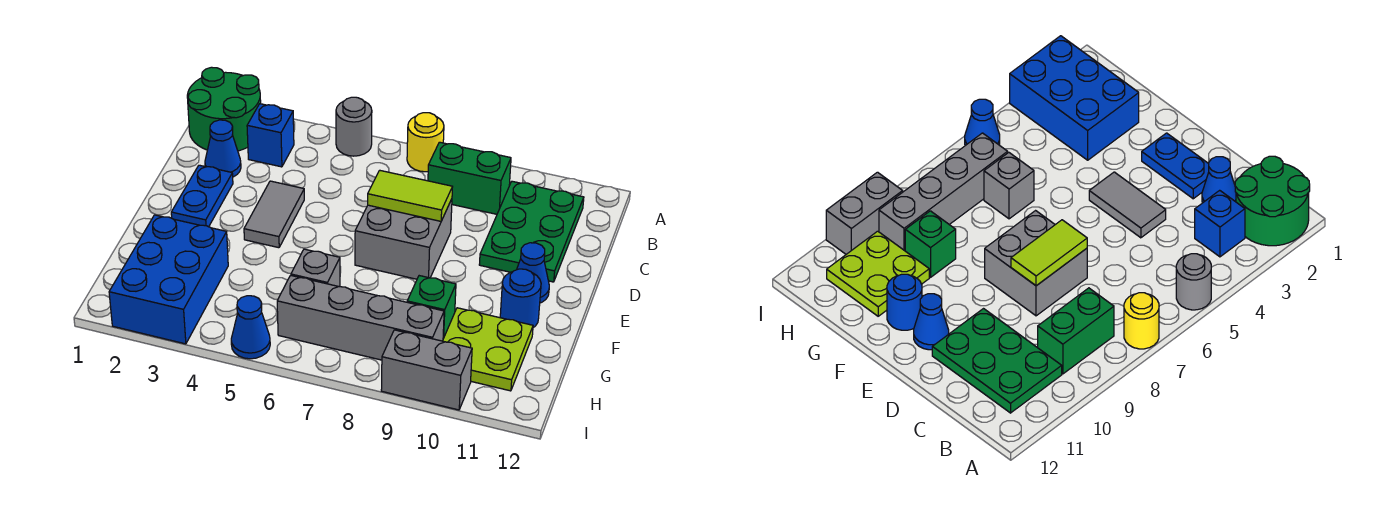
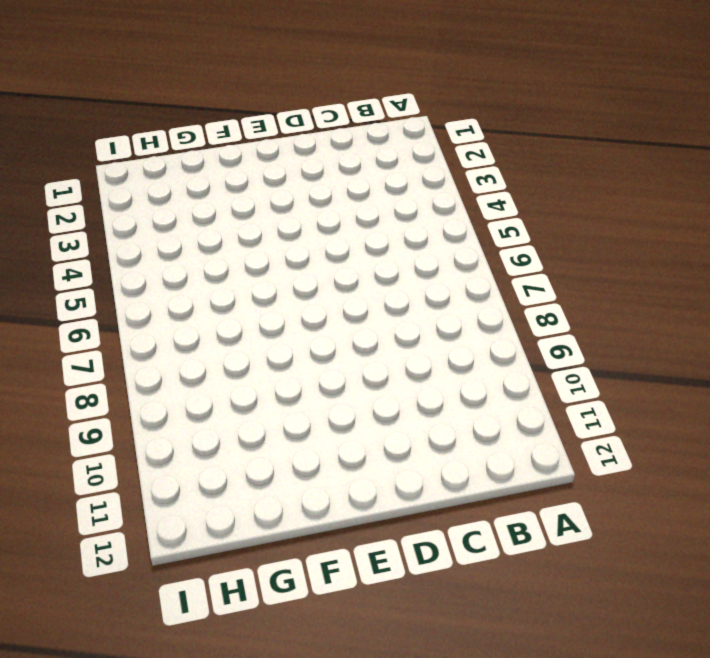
none -> green round brick A1:B2 level 1
none -> grey round brick A5 level 1
none -> yellow round brick A7 level 1

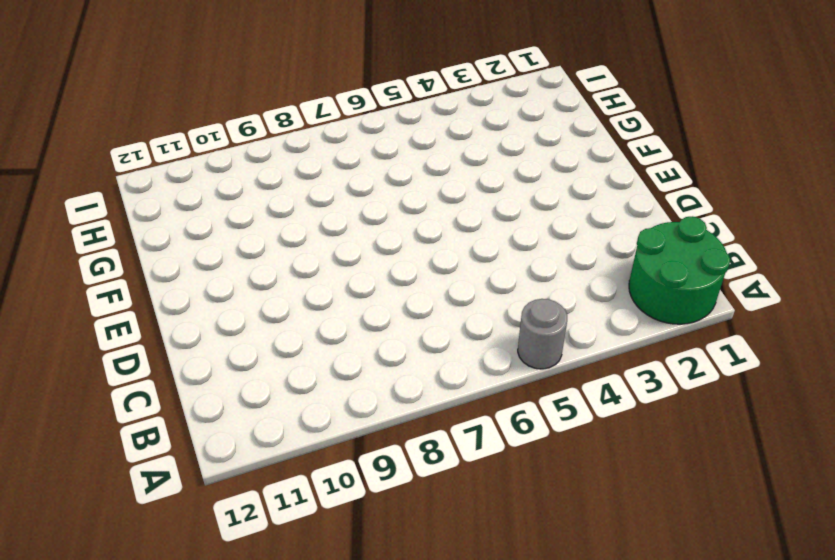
none -> yellow round brick A7 level 1
none -> blue brick B3 level 1
none -> green brick B8:B9 level 1

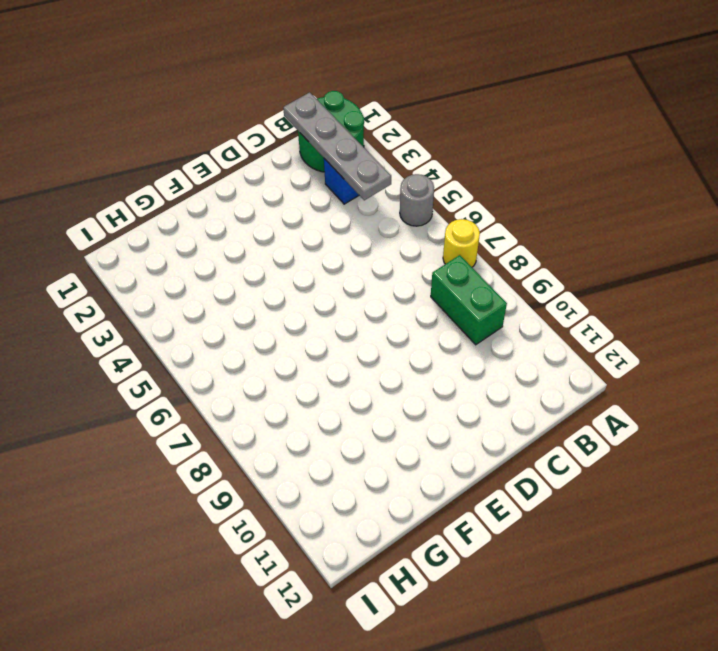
grey plate B1:B4 level 2 -> none
none -> green plate B10:D11 level 1
none -> blue cone C2 level 1
none -> blue plate D2:E2 level 1

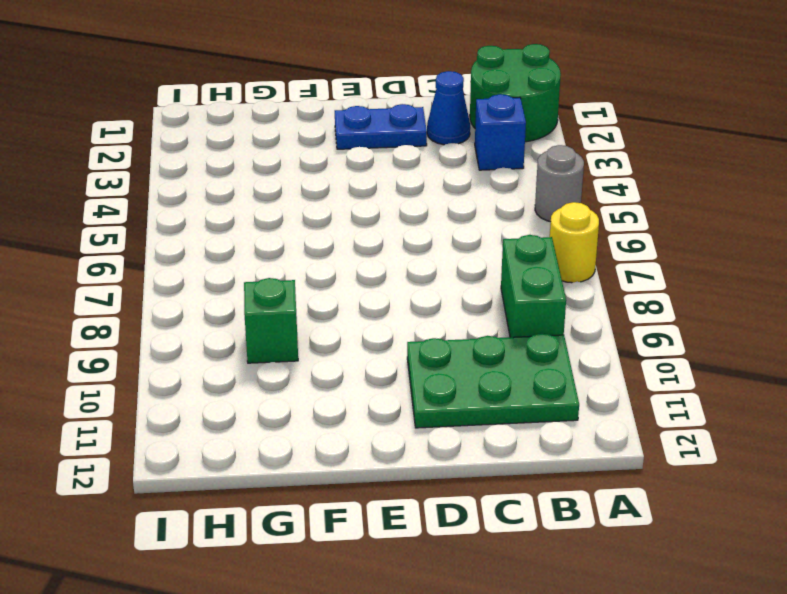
none -> grey tile D4:E4 level 1
none -> grey brick D7:E8 level 1
none -> blue cone E11 level 1

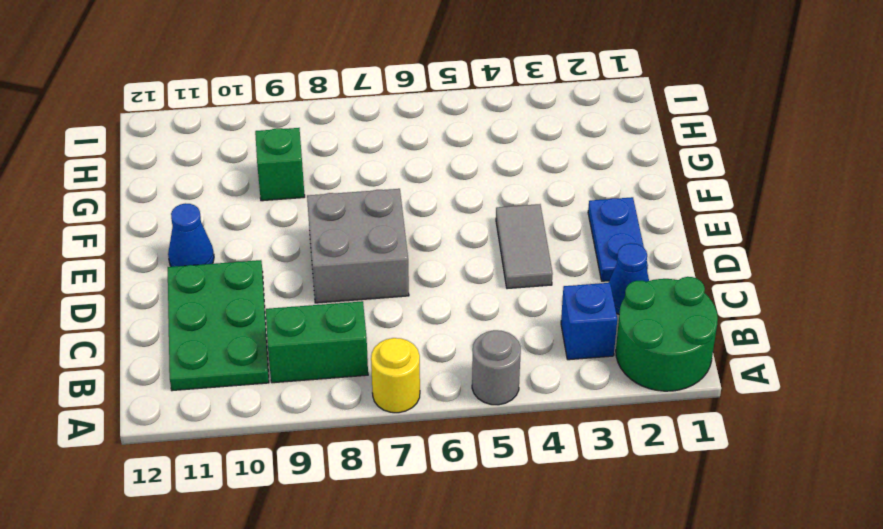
none -> blue round brick F11 level 1
none -> blue brick G2:I3 level 1
none -> grey brick G6 level 1

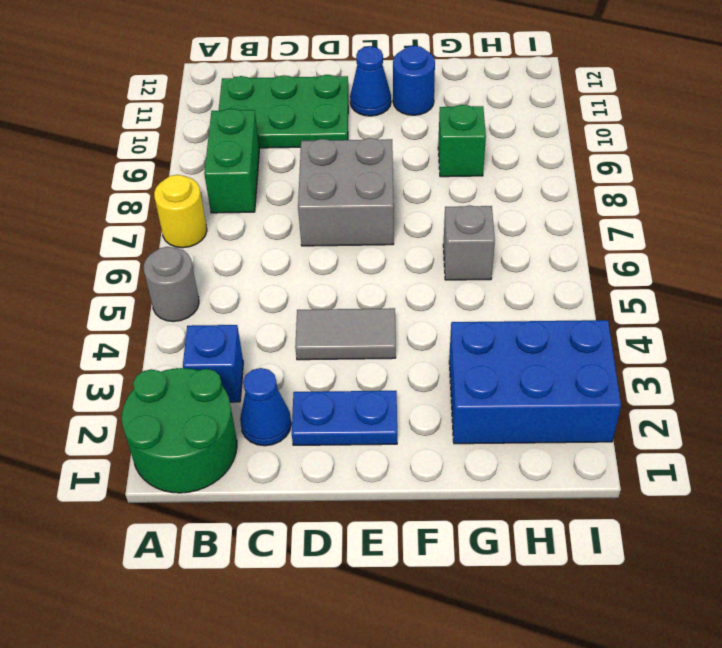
none -> lime plate G10:H11 level 1
none -> grey brick H6:H9 level 1
none -> blue cone I5 level 1

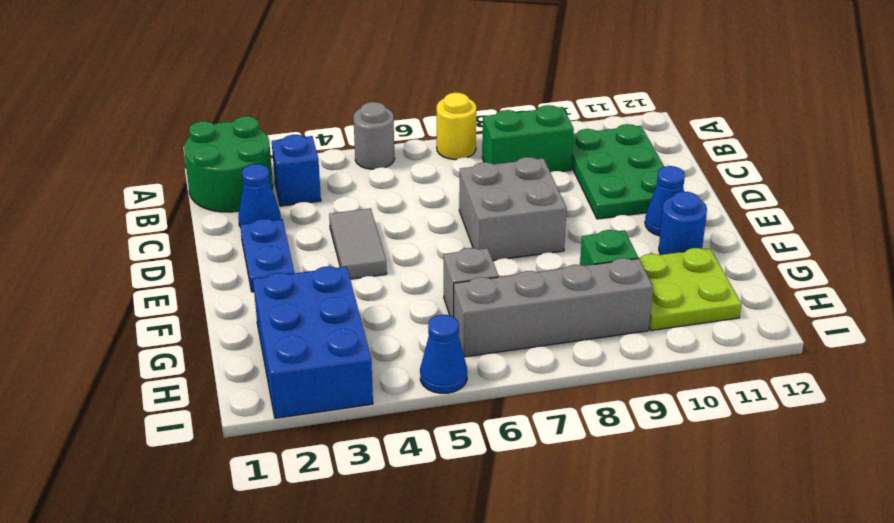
none -> grey brick I9:I10 level 1
none -> lime tile D7:D8 level 2

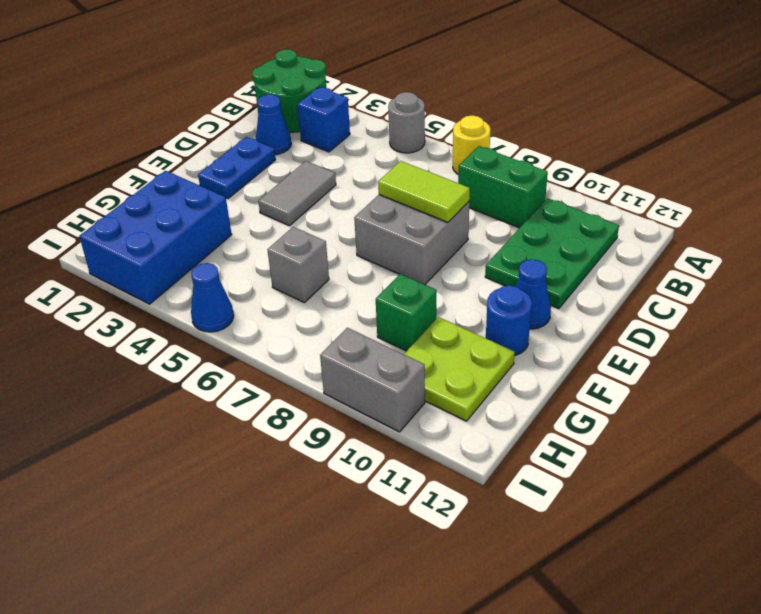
none -> grey brick H6:H9 level 1

